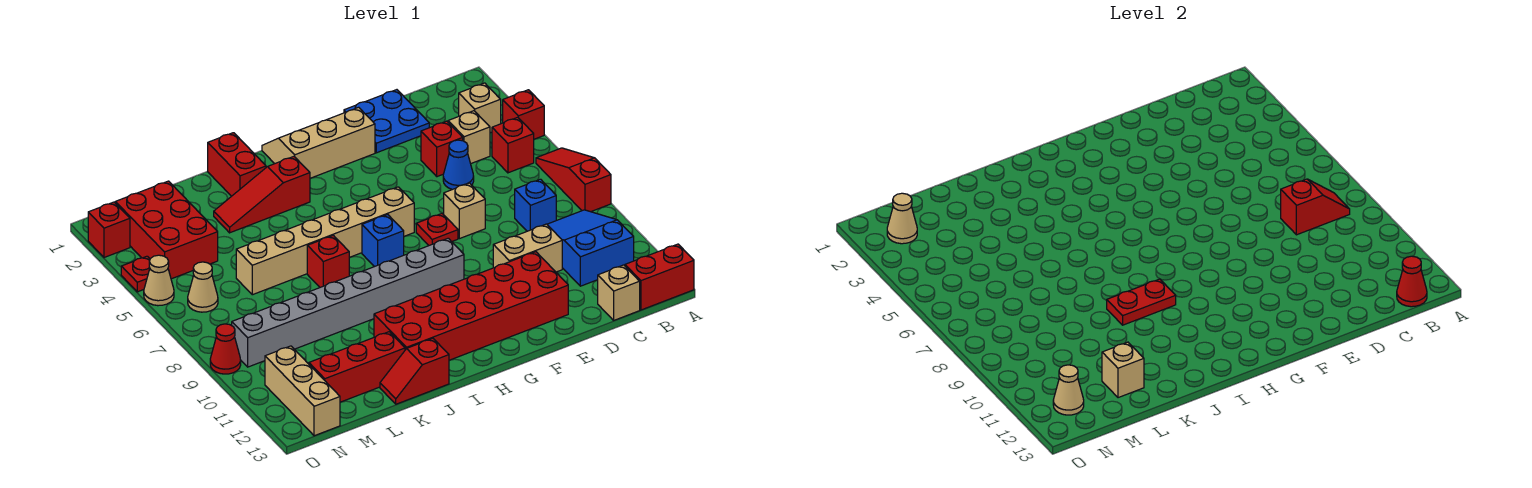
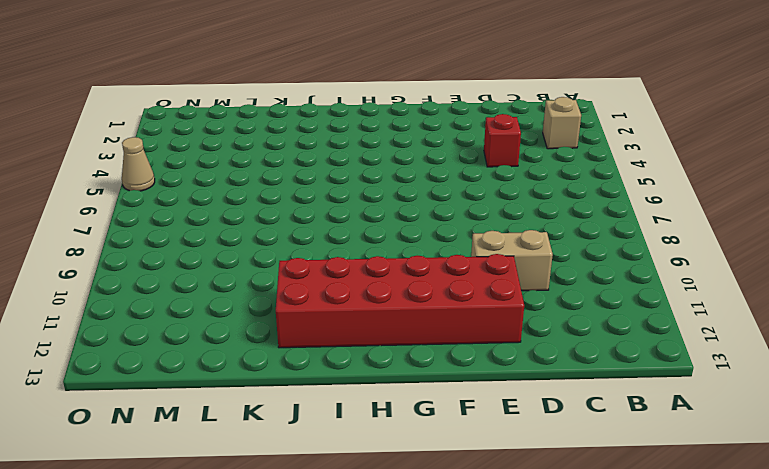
none -> red brick A4 level 1
none -> red slope A6:A8 level 1 top 8
none -> red brick A13:B13 level 1
none -> red brick B5 level 1

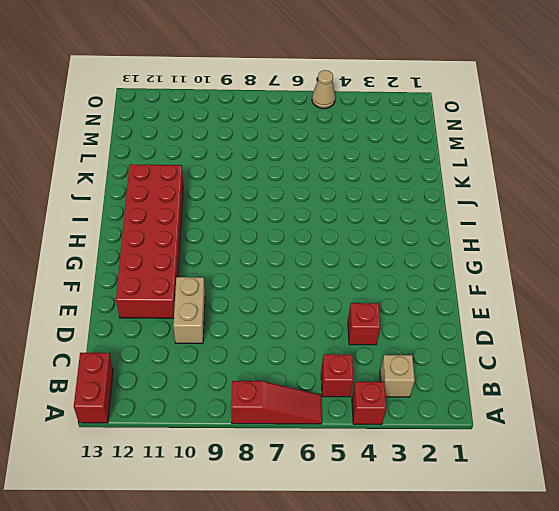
none -> blue slope B9:C11 level 1 top 11
none -> tan brick C4 level 1
none -> blue brick C8 level 1
none -> tan brick C13 level 1

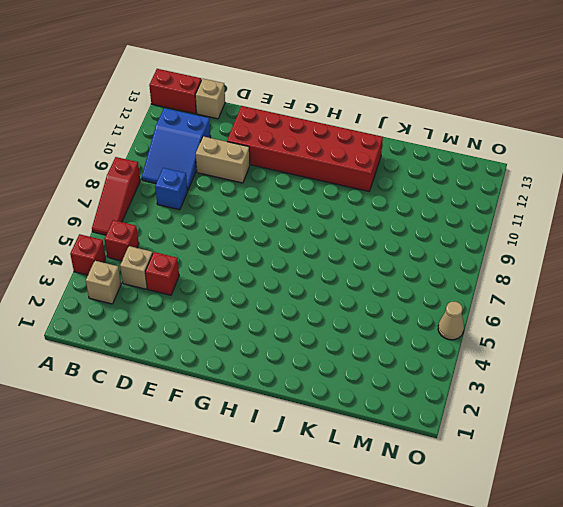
none -> blue plate D1:E2 level 1
none -> blue cone D5 level 1
none -> tan brick E7 level 1
none -> tan slope F1:H2 level 1 top 2

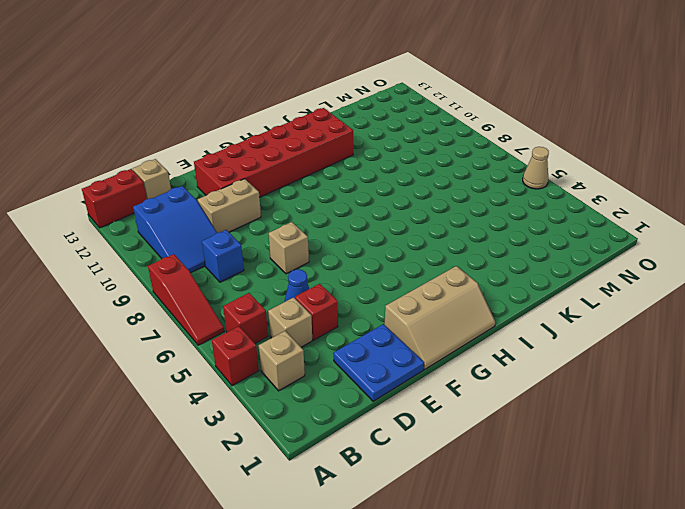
none -> red plate F7 level 1
none -> tan brick G6:L6 level 1
none -> grey brick G9:N9 level 1
none -> blue brick H7 level 1

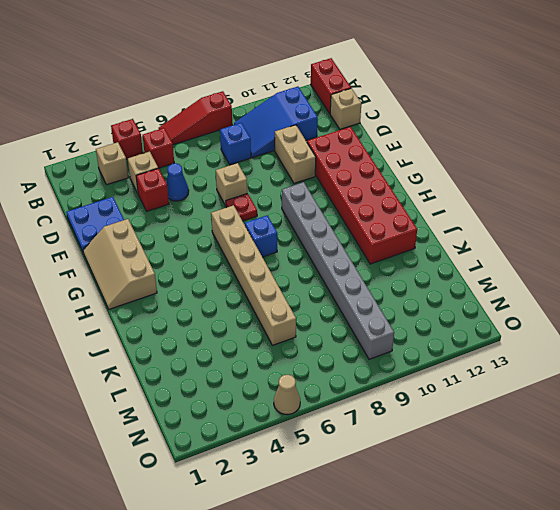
none -> red slope I3:K3 level 1 top I
none -> red brick J1:J2 level 1
none -> red brick J7 level 1
none -> red slope J13:K13 level 1 top J

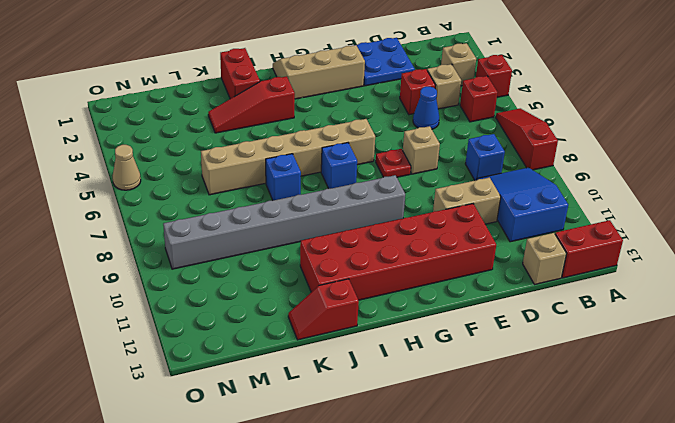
blue brick J7 level 1 -> red brick J7 level 1
none -> red brick K12:M12 level 1
none -> red brick M2:N4 level 1
none -> tan cone N6 level 1
none -> tan brick N11:N13 level 1

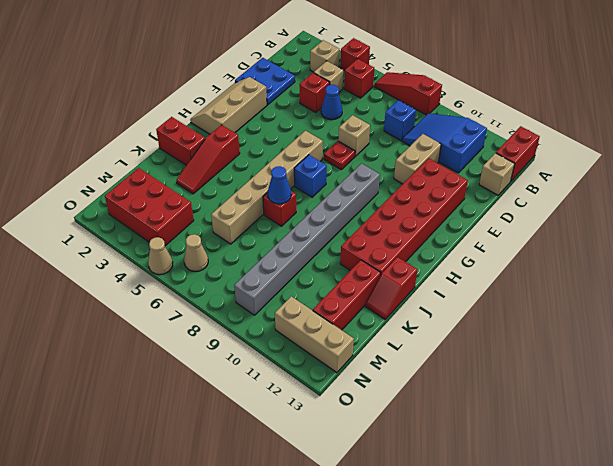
blue cone J7 level 2 -> none
none -> red brick O2 level 1
none -> red plate O4 level 1
none -> red cone O9 level 1
none -> red slope B8:C8 level 2 top C

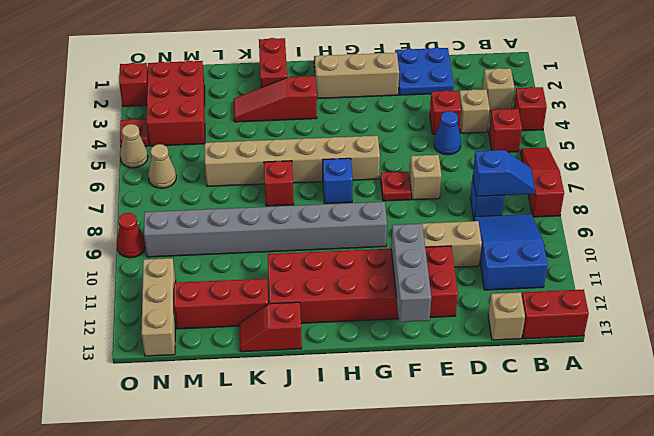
blue slope B8:C8 level 2 top C -> red slope B8:C8 level 2 top C
grey brick F11:F13 level 2 -> none
none -> red cone B13 level 2
none -> red plate I9:J9 level 2
none -> tan brick L12 level 2
none -> tan cone N2 level 2

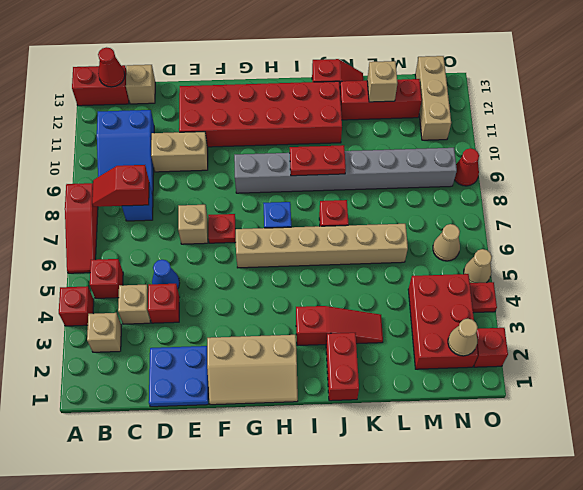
none -> tan cone N12 level 2

